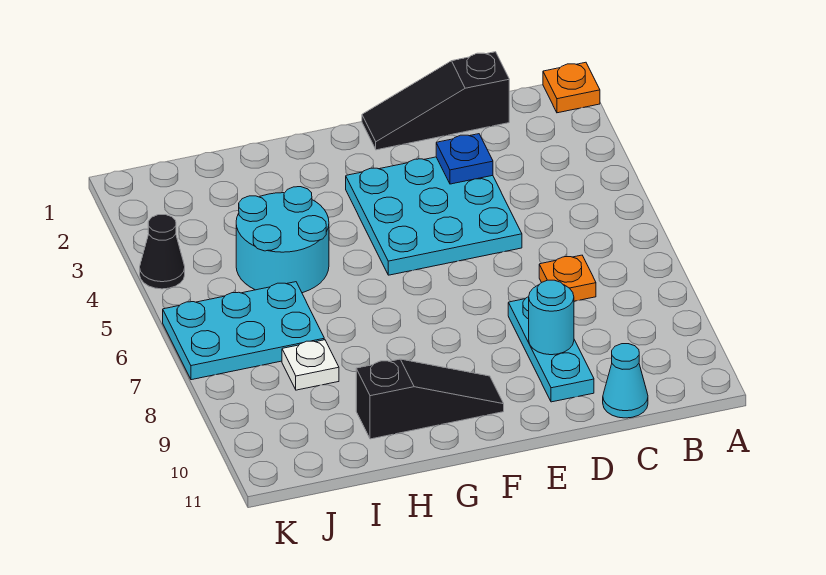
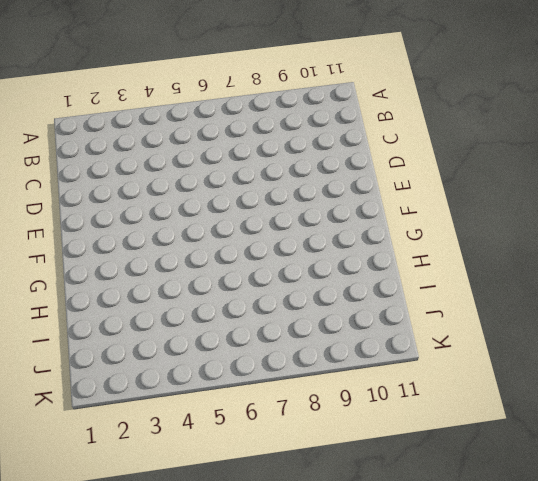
none -> orange plate A1 level 1
none -> black slope C1:E1 level 1 top C
none -> orange plate C7 level 1

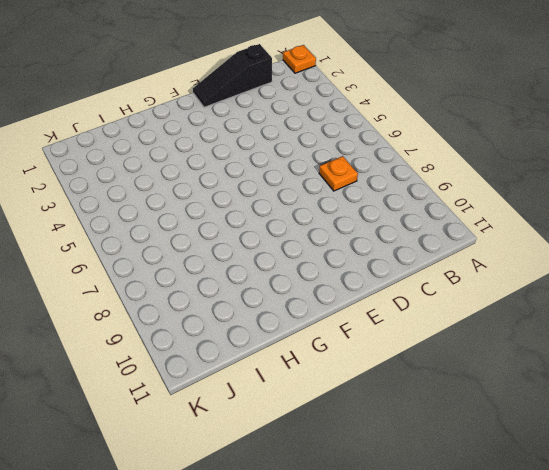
none -> cyan cone C11 level 1
none -> cyan plate D3:F5 level 1
none -> cyan plate D8:D10 level 1

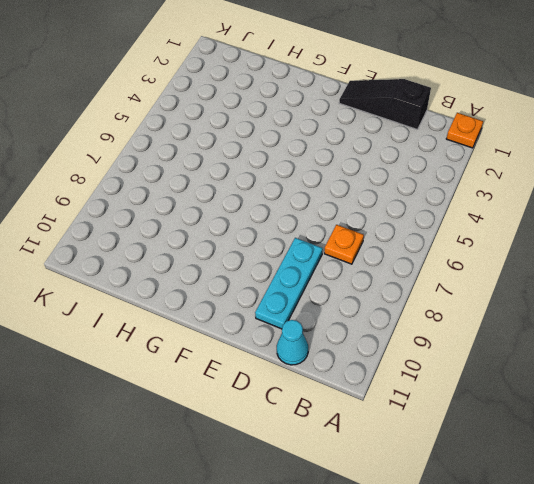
none -> cyan plate D3:F5 level 1
none -> black slope F10:H10 level 1 top H
none -> cyan round brick H4:I5 level 1

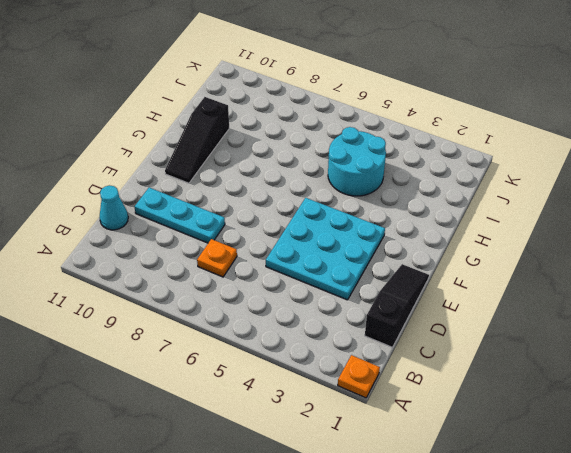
none -> cyan plate I6:K7 level 1
none -> white plate I8 level 1
none -> black cone K4 level 1

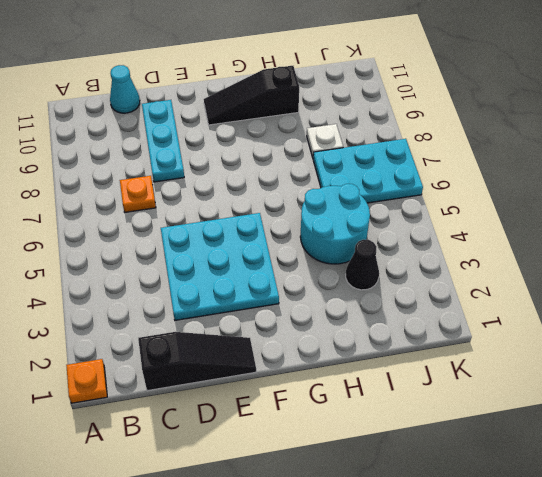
black cone I3 level 1 -> black cone K4 level 1
none -> blue plate D3 level 2
none -> cyan round brick D9 level 2

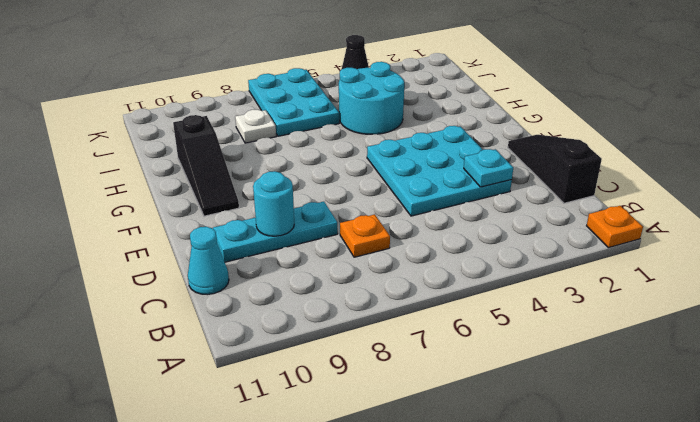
cyan plate D3 level 2 -> blue plate D3 level 2

